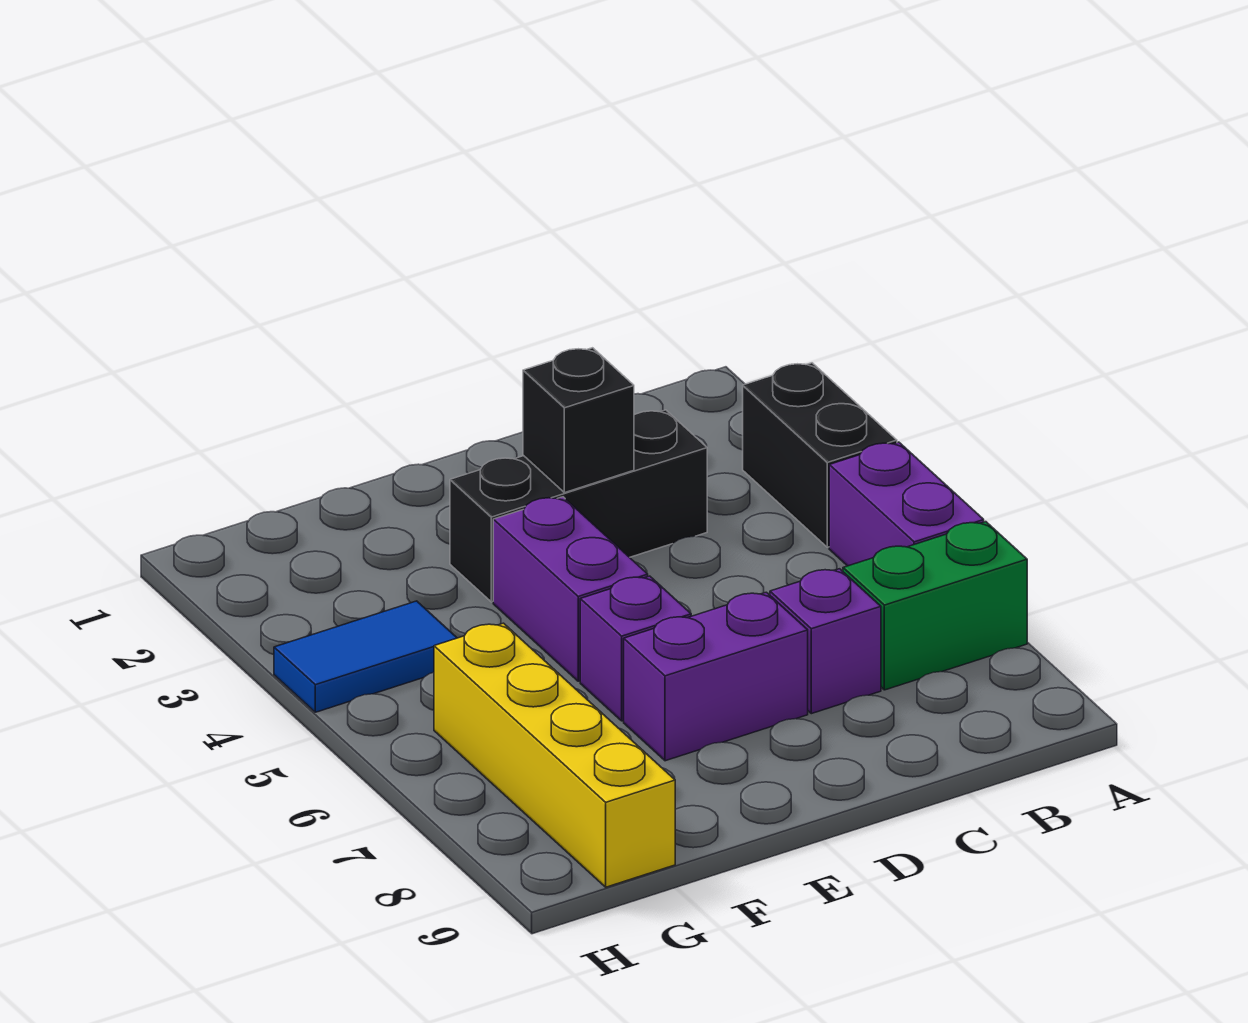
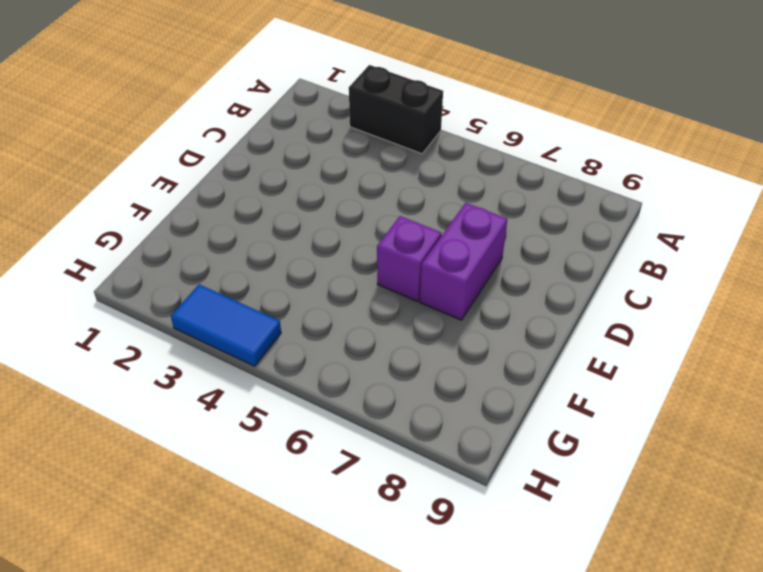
blue tile H3:H4 level 1 -> blue tile G4:H4 level 1
none -> purple brick A5:A6 level 1
none -> green brick A7:B7 level 1

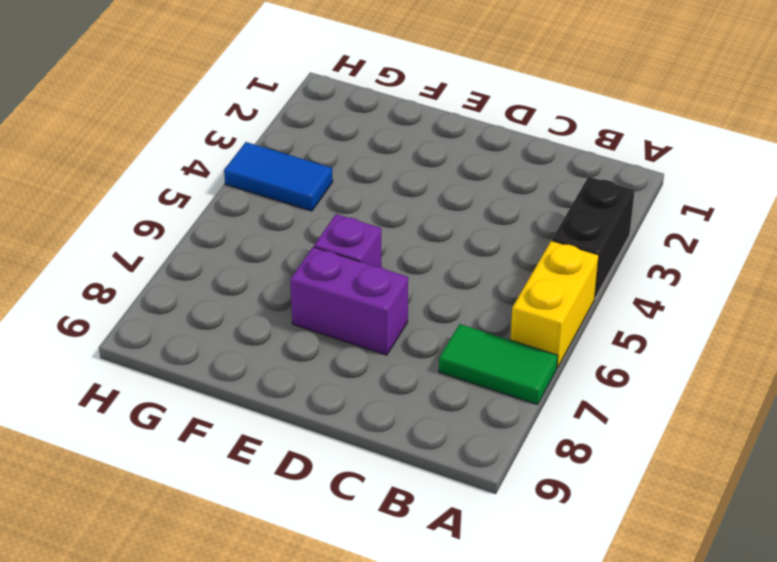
yellow brick A5:A6 level 1 -> purple brick A5:A6 level 1
green tile A7:B7 level 1 -> green brick A7:B7 level 1
none -> black brick C3:E3 level 1
none -> purple brick C7 level 1

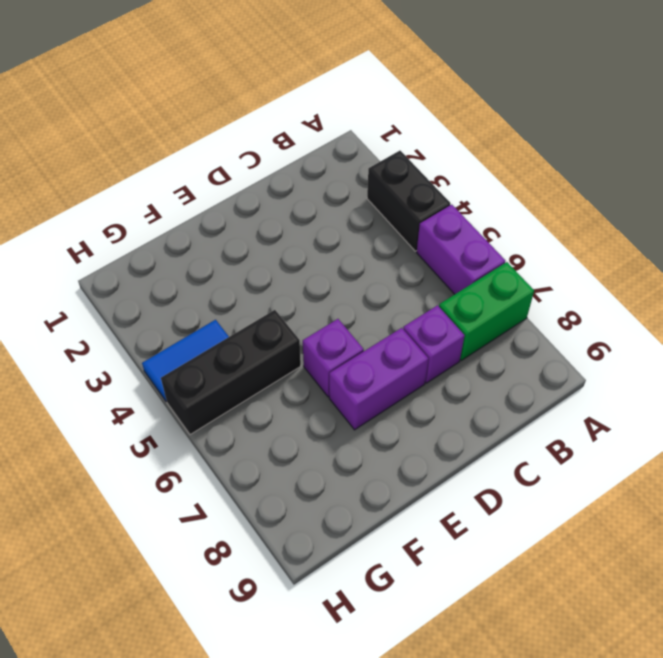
black brick F5:H5 level 1 -> black brick C3:E3 level 1
none -> purple brick E4:E5 level 1
none -> yellow brick G6:G9 level 1

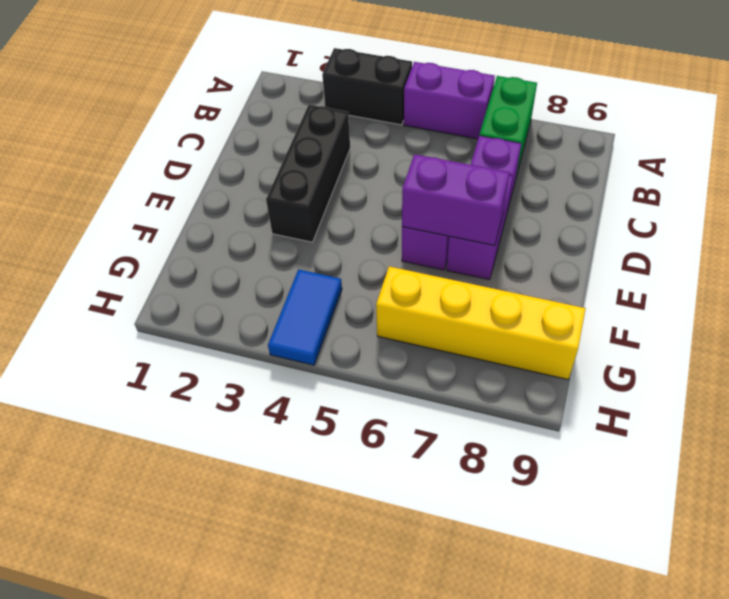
purple brick E6:E7 level 2 -> purple brick E4:E5 level 1
none -> black brick D3 level 2

